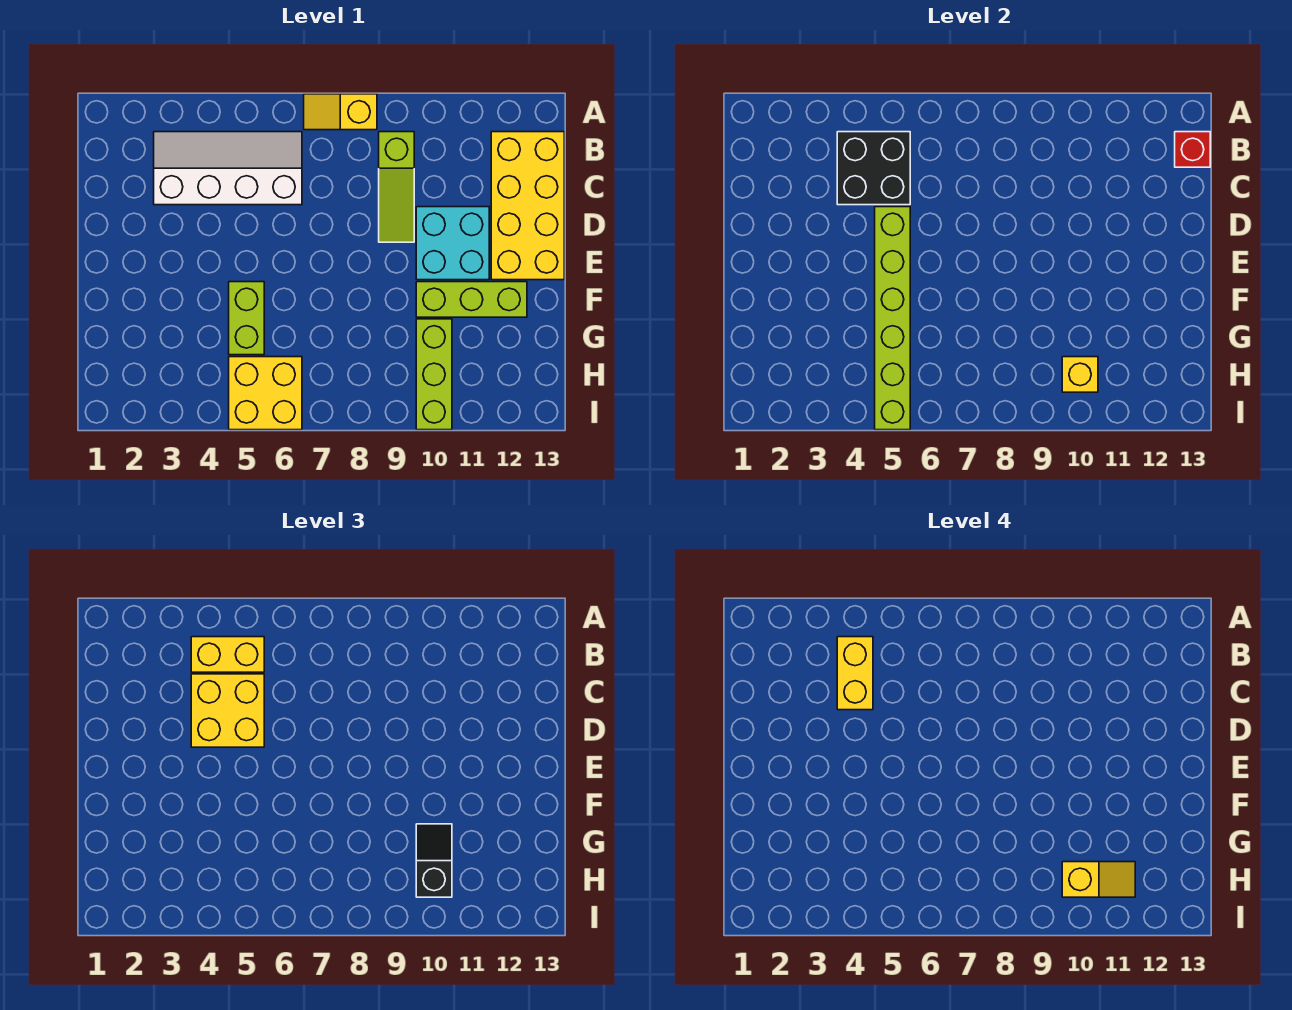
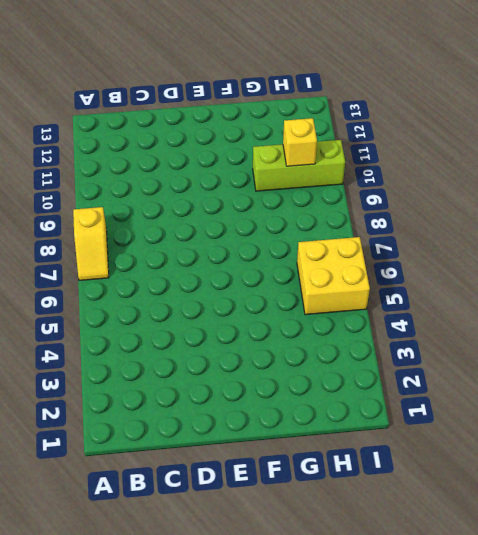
none -> white slope B3:C6 level 1 top C
none -> lime slope B9:D9 level 1 top B
none -> yellow brick B12:E13 level 1

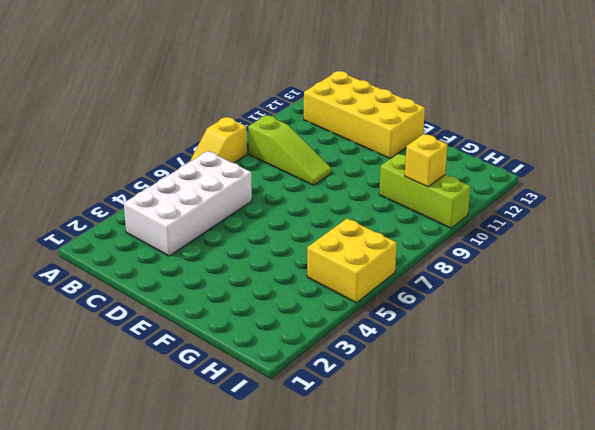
white brick B3:C6 level 1 -> white slope B3:C6 level 1 top C
none -> cyan brick D10:E11 level 1
none -> lime brick F5:G5 level 1
none -> lime brick F10:F12 level 1

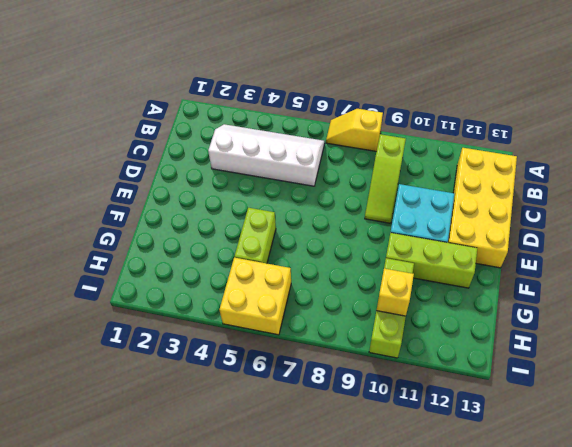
none -> black brick B4:C5 level 2
none -> red brick B13 level 2
none -> lime brick D5:I5 level 2

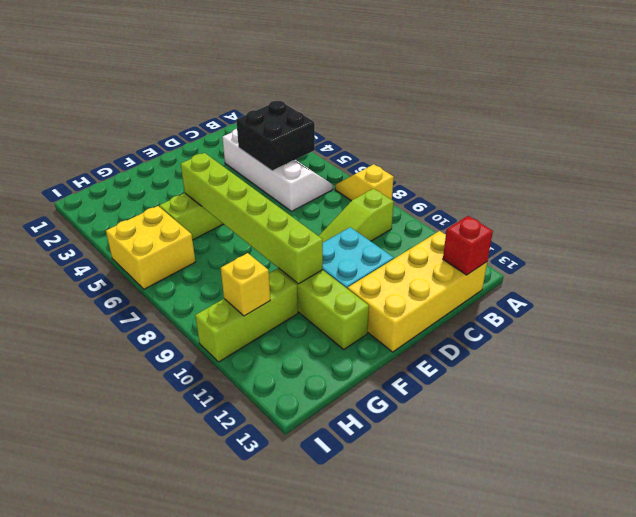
lime brick F5:F10 level 2 -> lime brick D5:I5 level 2
none -> yellow brick B4:B5 level 3
none -> yellow brick C4:D5 level 3
none -> black slope G10:H10 level 3 top H

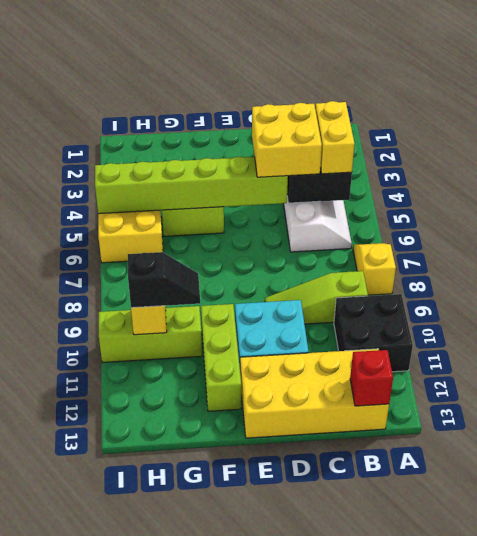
black brick A10:B11 level 1 -> none
none -> yellow brick B4:C4 level 4
none -> yellow slope H10:H11 level 4 top 10

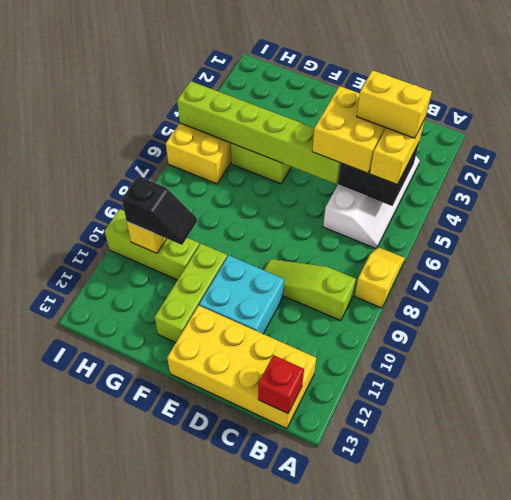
none -> yellow slope H10:H11 level 4 top 10

